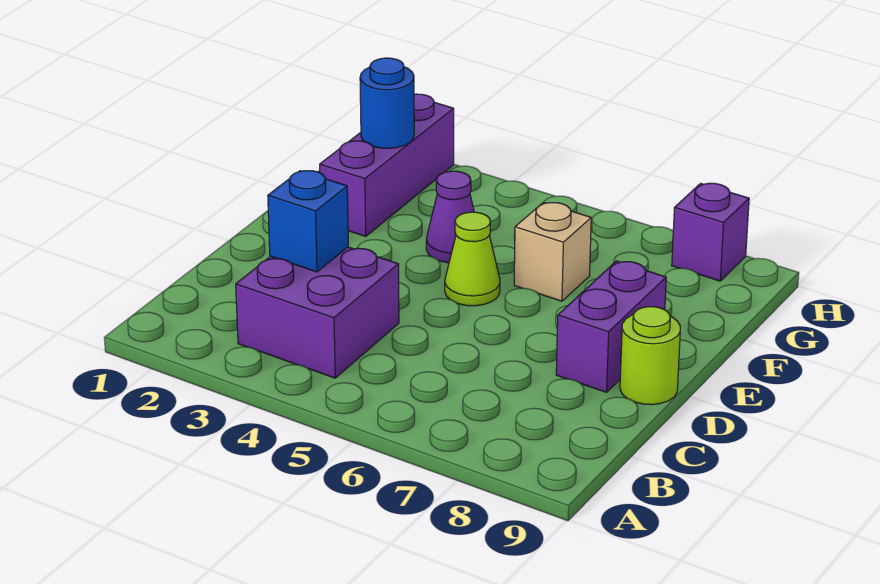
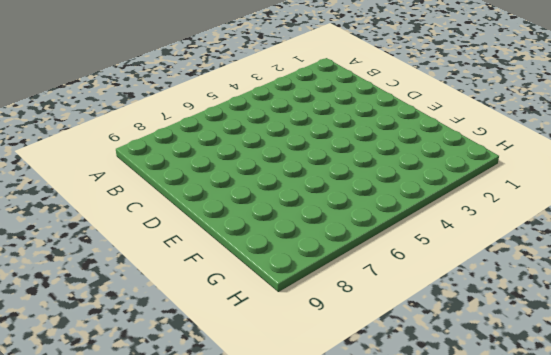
none -> purple brick B3:C4 level 1
none -> purple brick D8:E8 level 1

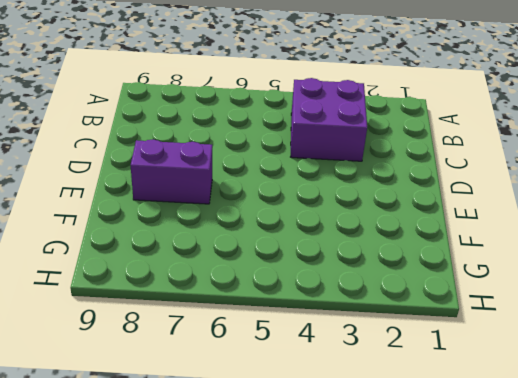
purple brick E7:E8 level 1 -> purple brick D8:E8 level 1
none -> lime round brick D9 level 1
none -> lime cone E5 level 1

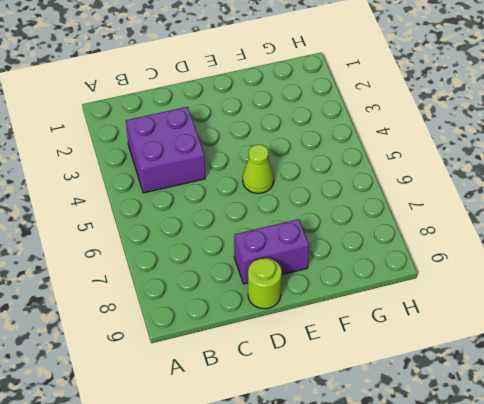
none -> purple brick F2:H2 level 1
none -> purple cone F4 level 1

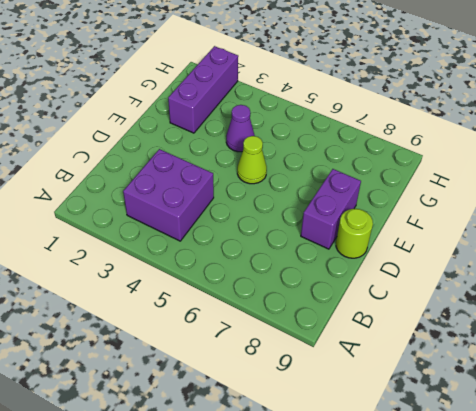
none -> tan brick F6 level 1
none -> purple brick H8 level 1

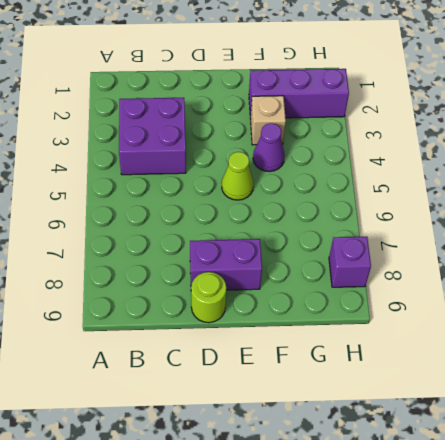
tan brick F3 level 1 -> tan brick F6 level 1
none -> blue brick C3 level 2
none -> blue round brick G2 level 2

